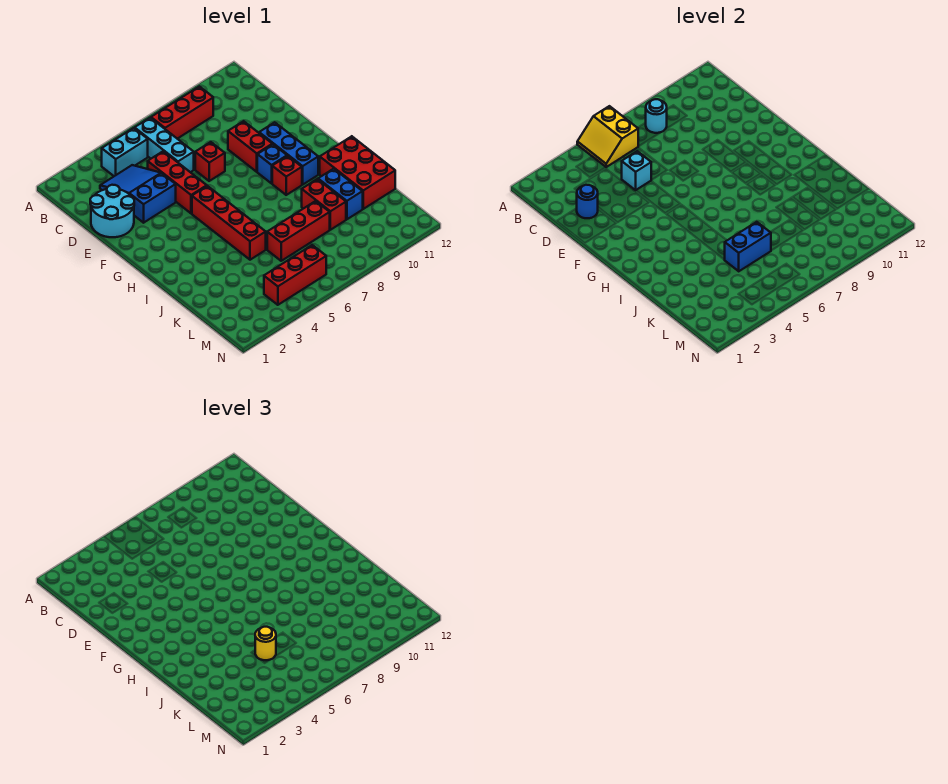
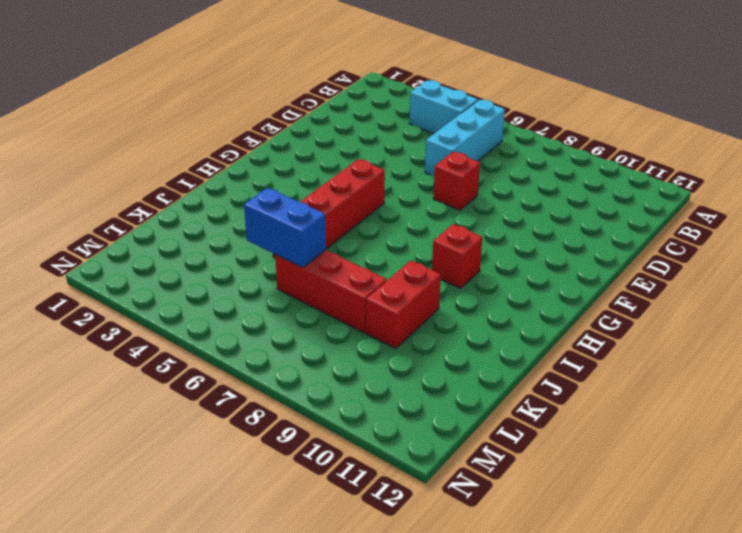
none -> red brick B7:B9 level 1
none -> blue slope C3:E4 level 1 top E
none -> cyan round brick D1:E2 level 1

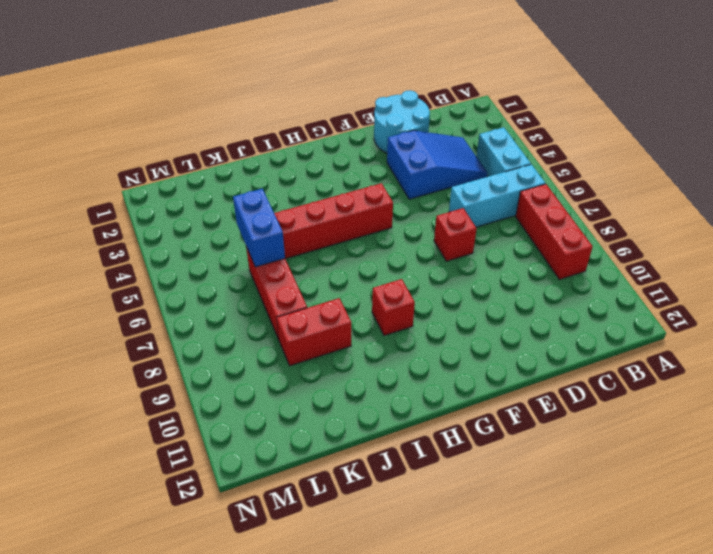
none -> red brick D5:F5 level 1
none -> red brick E9:F9 level 1
none -> blue brick F10:H10 level 1

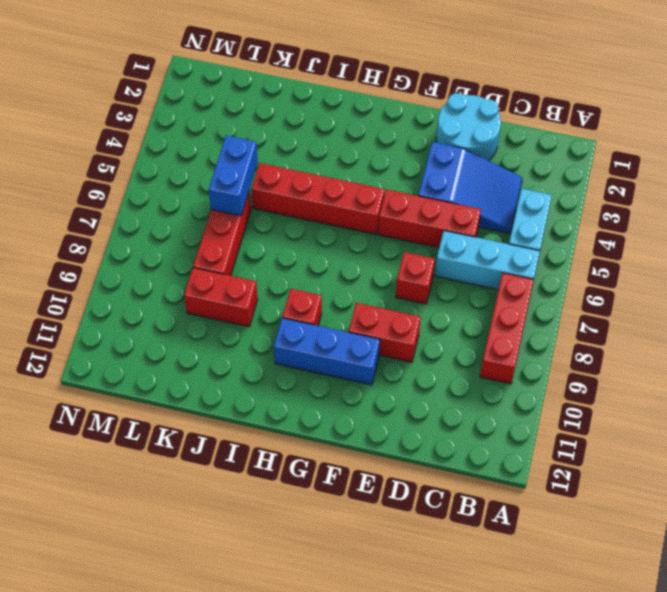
none -> blue brick G9 level 1
none -> red brick I11:K12 level 1
none -> blue brick J10:K10 level 1

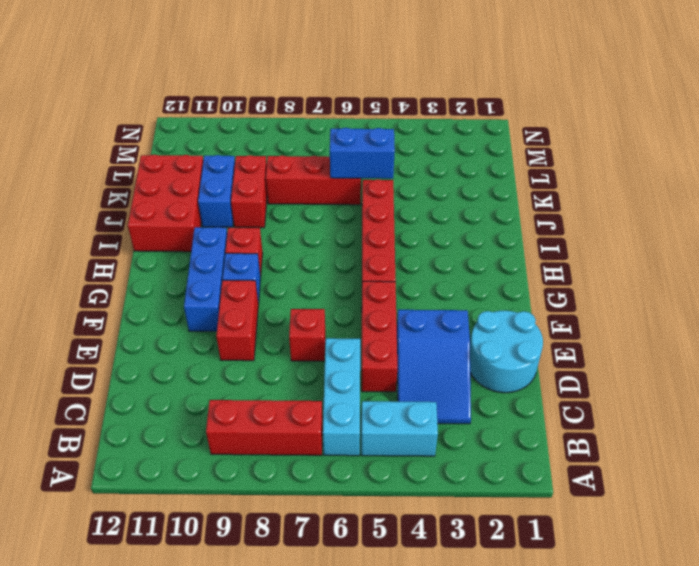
none -> red brick M4:M6 level 1
none -> yellow slope A5:B6 level 2 top 6
none -> cyan round brick B8 level 2

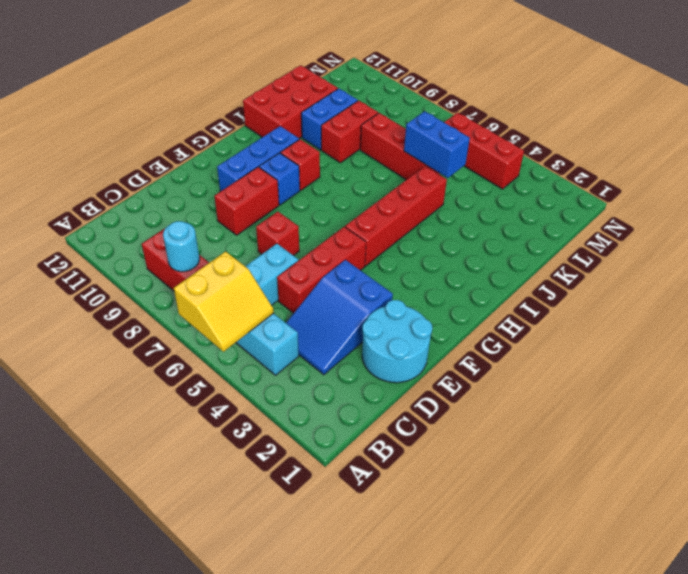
none -> blue round brick D2 level 2
none -> cyan brick D5 level 2
none -> yellow round brick K5 level 3

